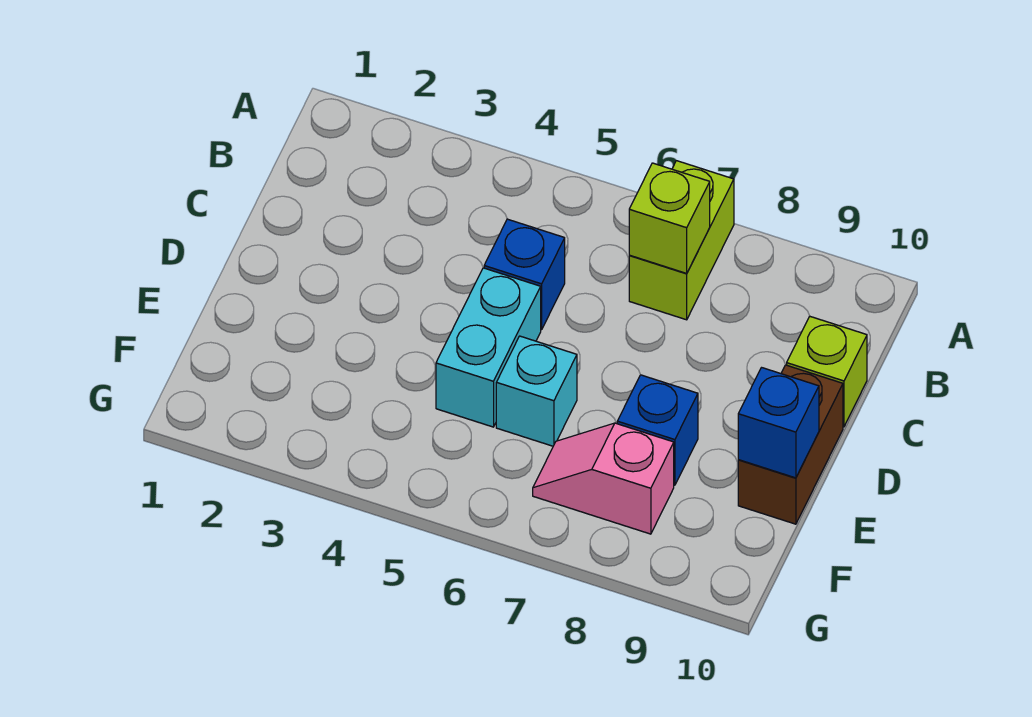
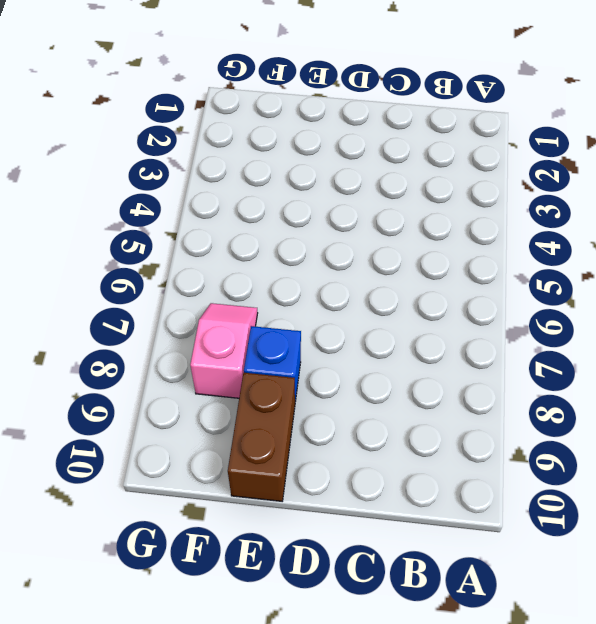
brown brick E9:E10 level 1 -> brown brick D10:E10 level 1
none -> lime brick A7:B7 level 1
none -> blue brick C5 level 1

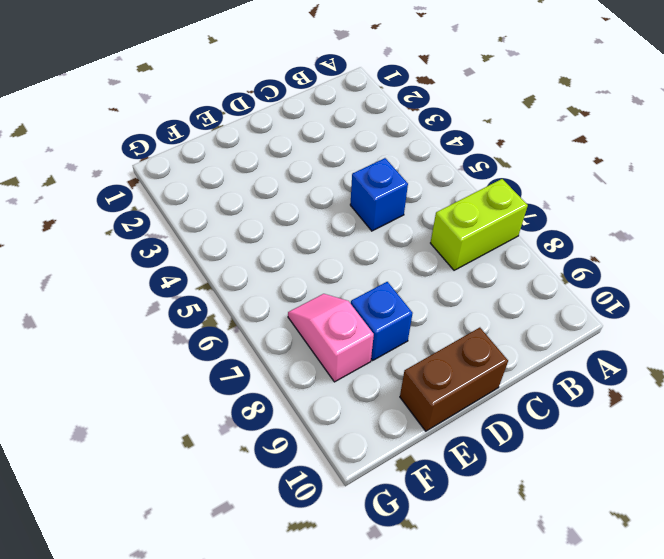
none -> lime brick C10 level 1
none -> cyan brick D5:E5 level 1

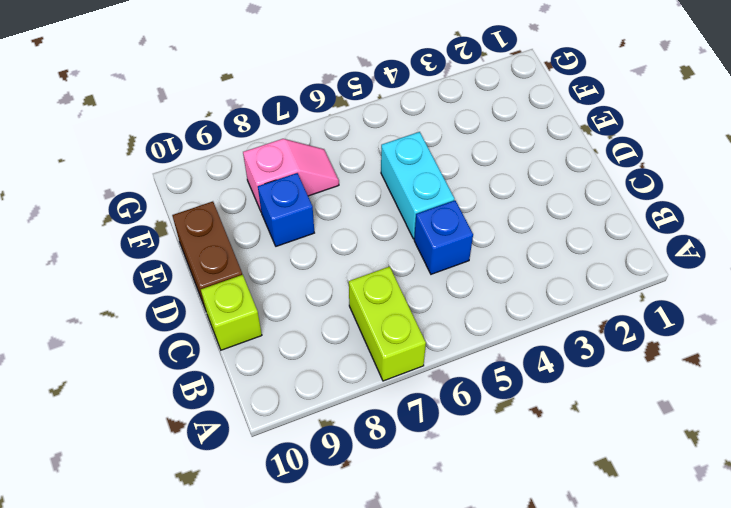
none -> cyan brick E6 level 1
none -> lime brick B7 level 2

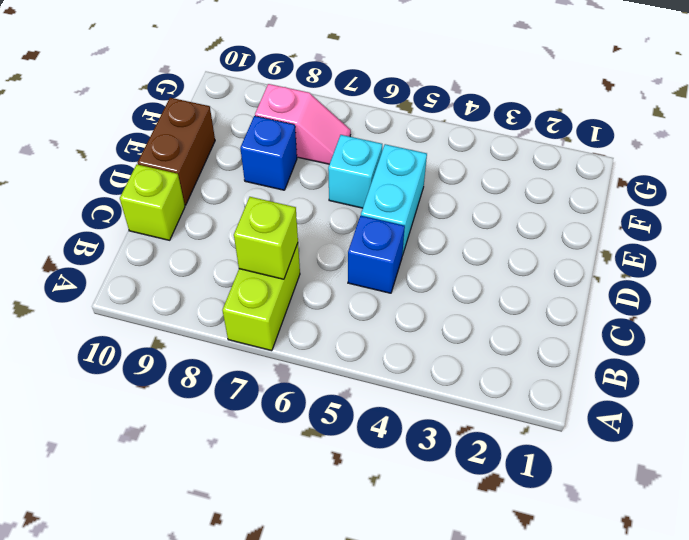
none -> blue brick E10 level 2

